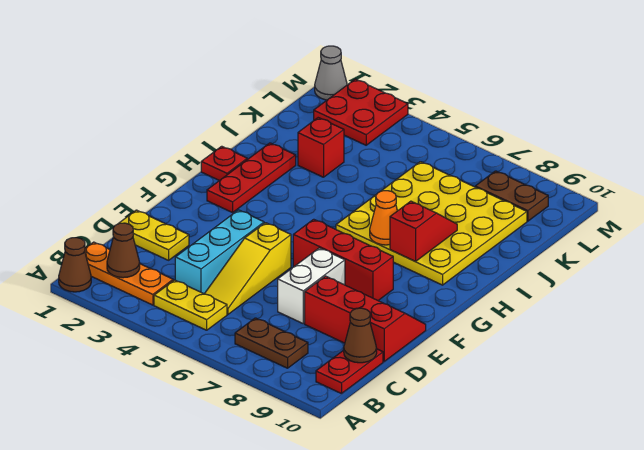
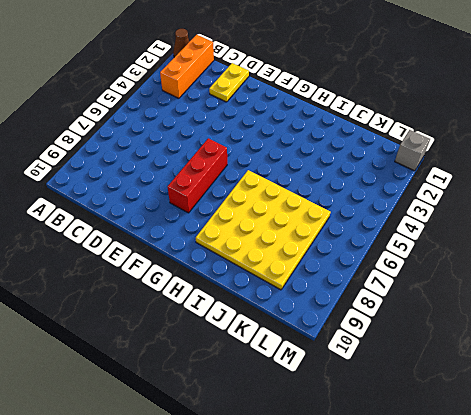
orange brick B1:B3 level 1 -> orange plate B1:B3 level 1
grey brick M1 level 1 -> grey cone M1 level 1
none -> yellow plate B4:B5 level 1
none -> brown plate B7:B8 level 1
none -> red plate B10:C10 level 1

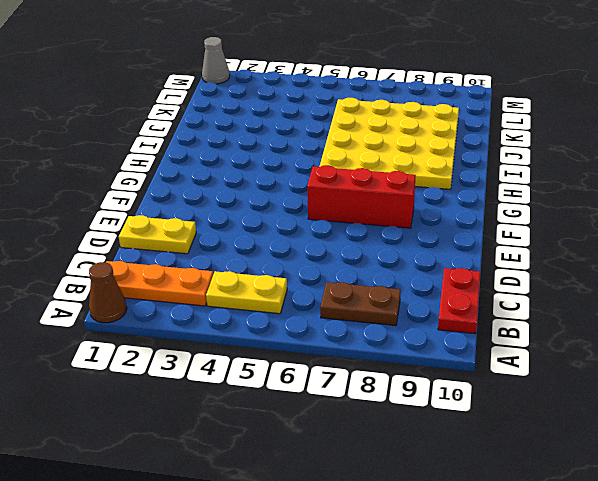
none -> cyan brick C4:E4 level 1
none -> yellow slope C5:E5 level 1 top E
none -> white brick D7:E7 level 1

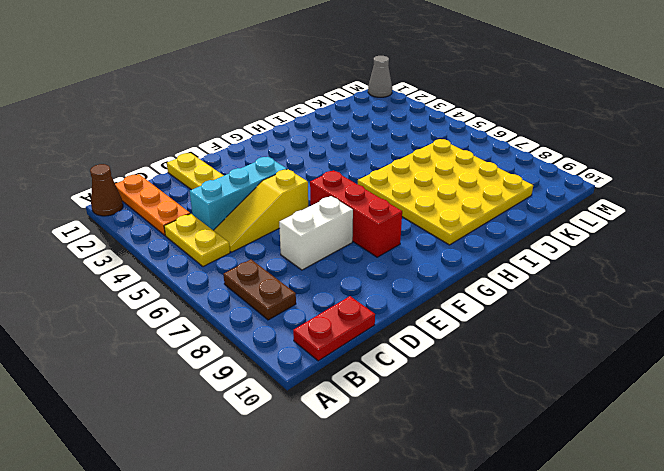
none -> red slope D8:E10 level 1 top D
none -> red plate G2:I2 level 1
none -> red plate H1 level 1

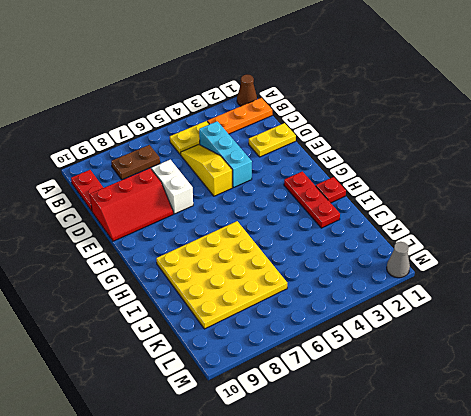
none -> red brick F6:F8 level 1
none -> red brick J3 level 1
none -> red plate L2:M3 level 1

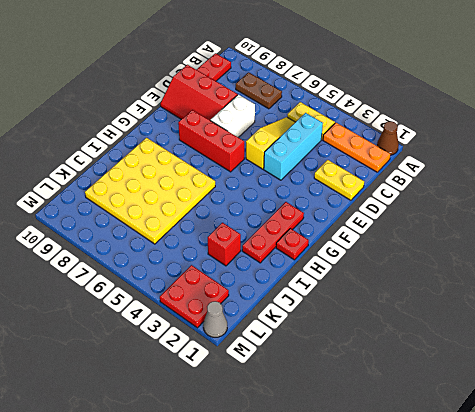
none -> brown plate L8:L9 level 1
none -> brown cone B2 level 2
none -> brown cone C10 level 2

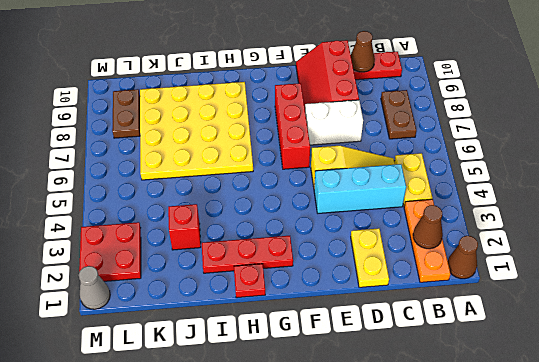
none -> orange cone H7 level 2
none -> red slope H8:I8 level 2 top H

